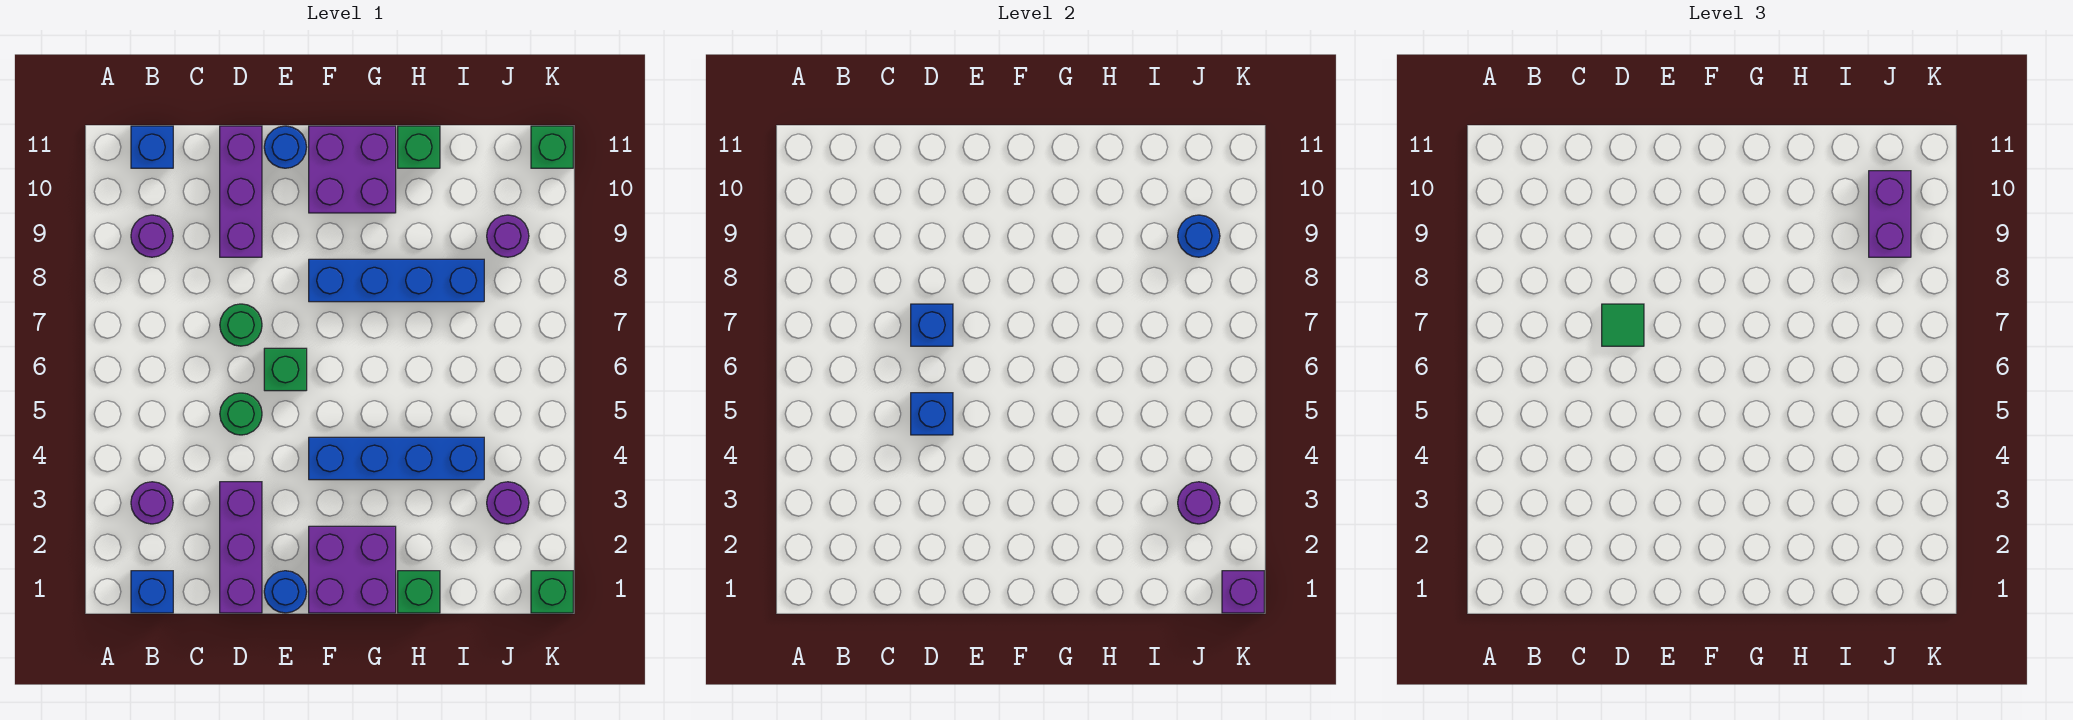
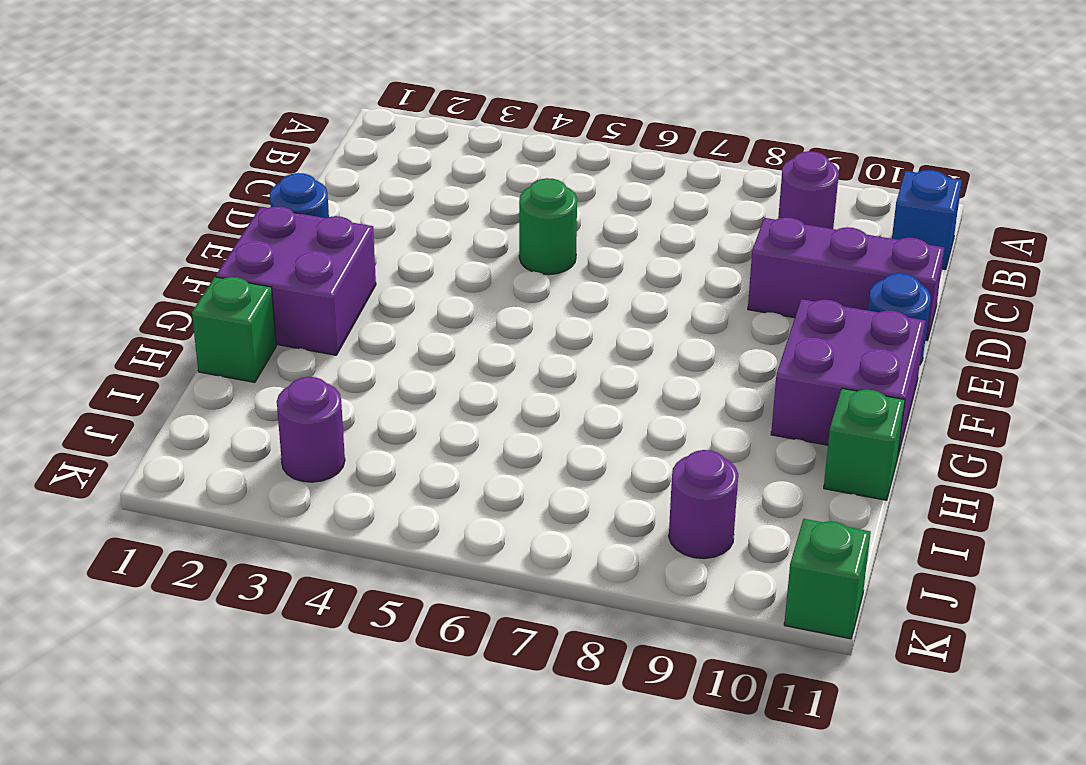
none -> blue brick B1 level 1
none -> purple round brick B3 level 1
none -> purple brick D1:D3 level 1

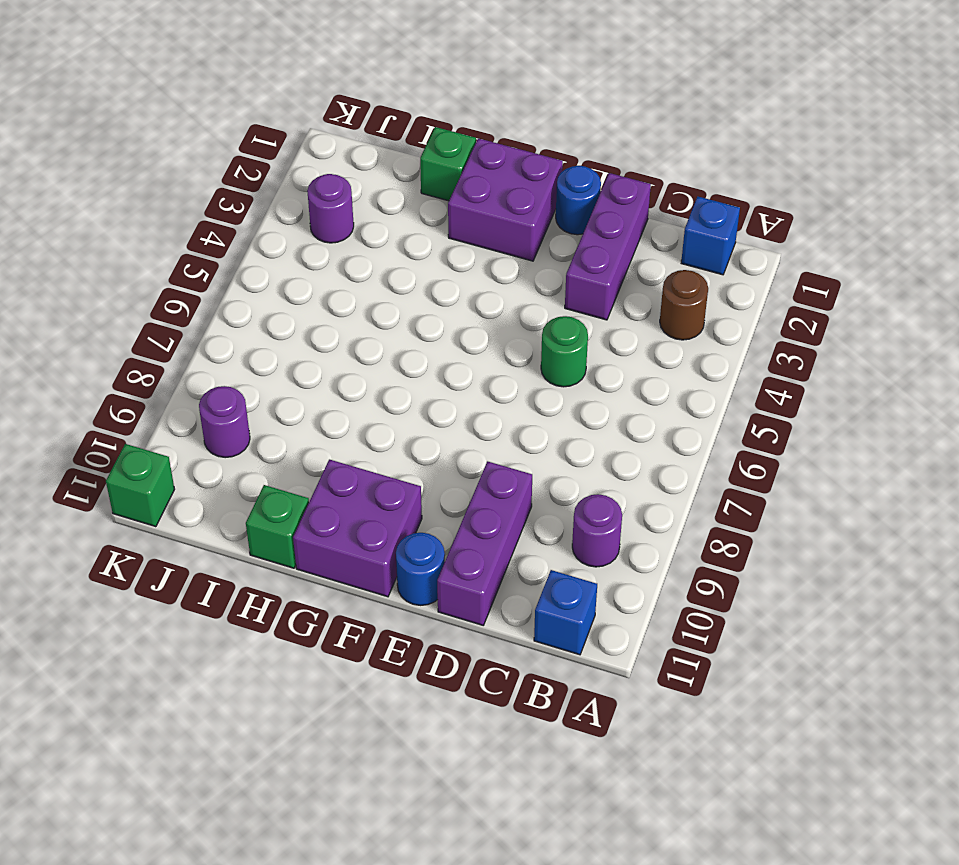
brown round brick B3 level 1 -> purple round brick B3 level 1
none -> green round brick D7 level 1
none -> green brick E6 level 1
none -> blue brick F4:I4 level 1

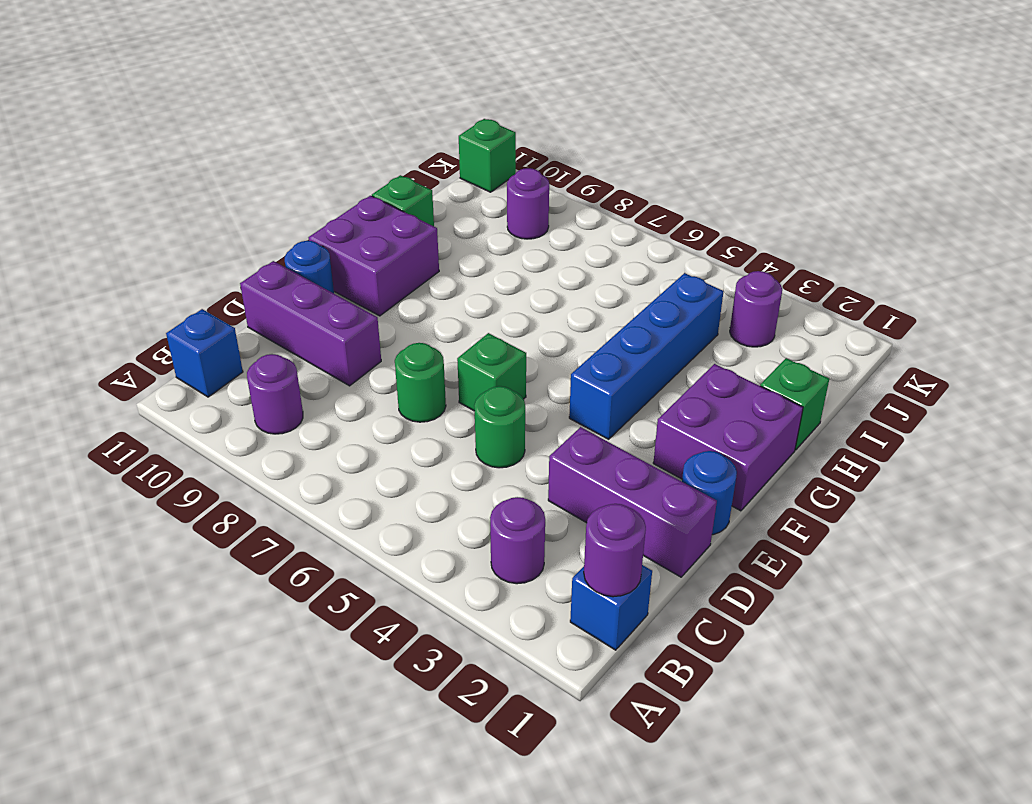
purple round brick B1 level 2 -> purple round brick J3 level 2
none -> blue brick F8:I8 level 1
none -> green brick K1 level 1
none -> blue brick D5 level 2

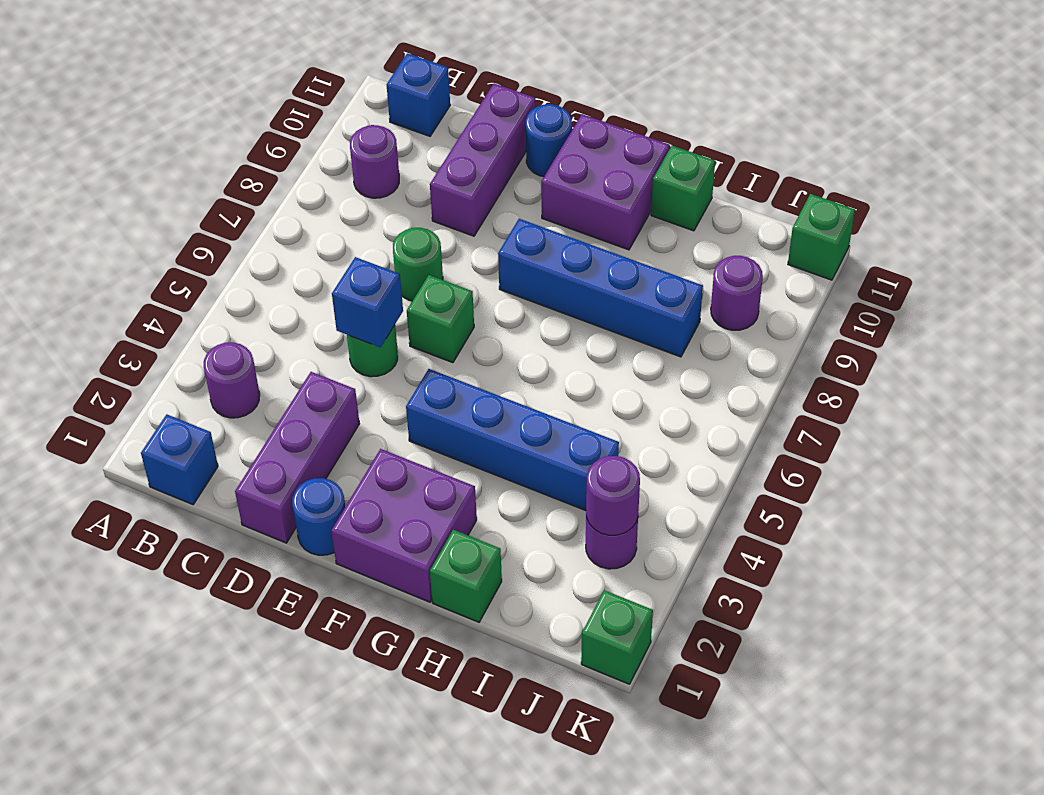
none -> blue brick D7 level 2
none -> blue round brick J9 level 2
none -> purple brick K1 level 2

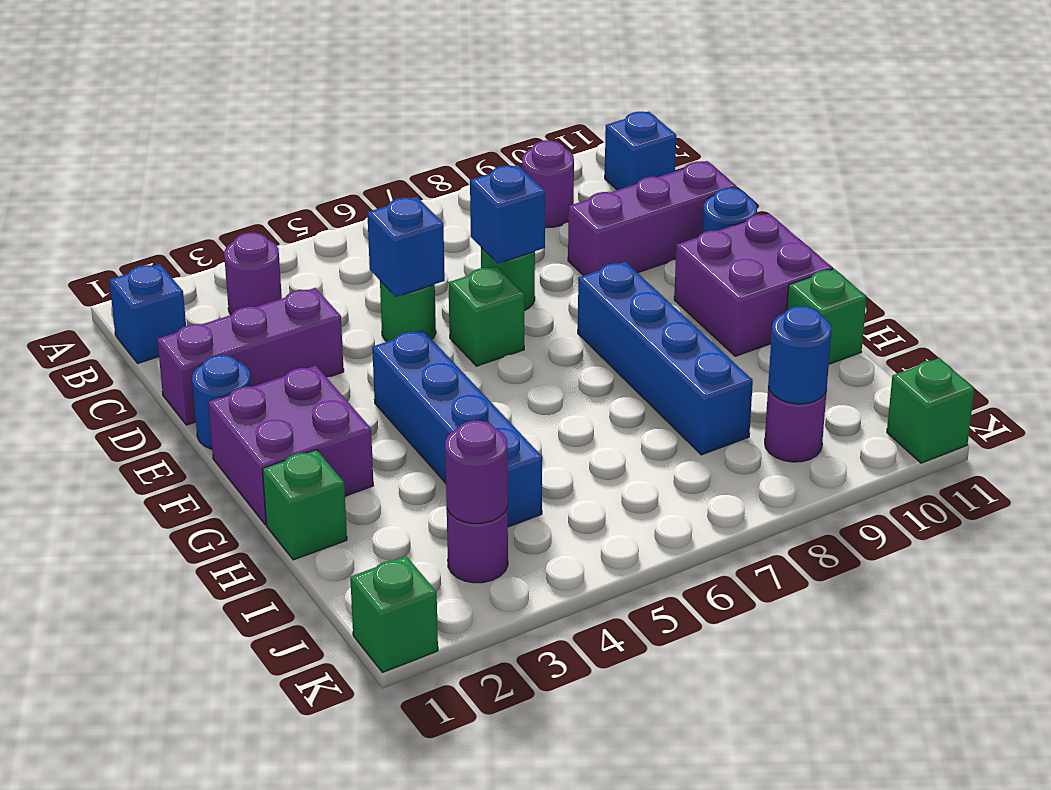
none -> purple brick K1 level 2
none -> green tile D7 level 3
none -> purple brick J9:J10 level 3

